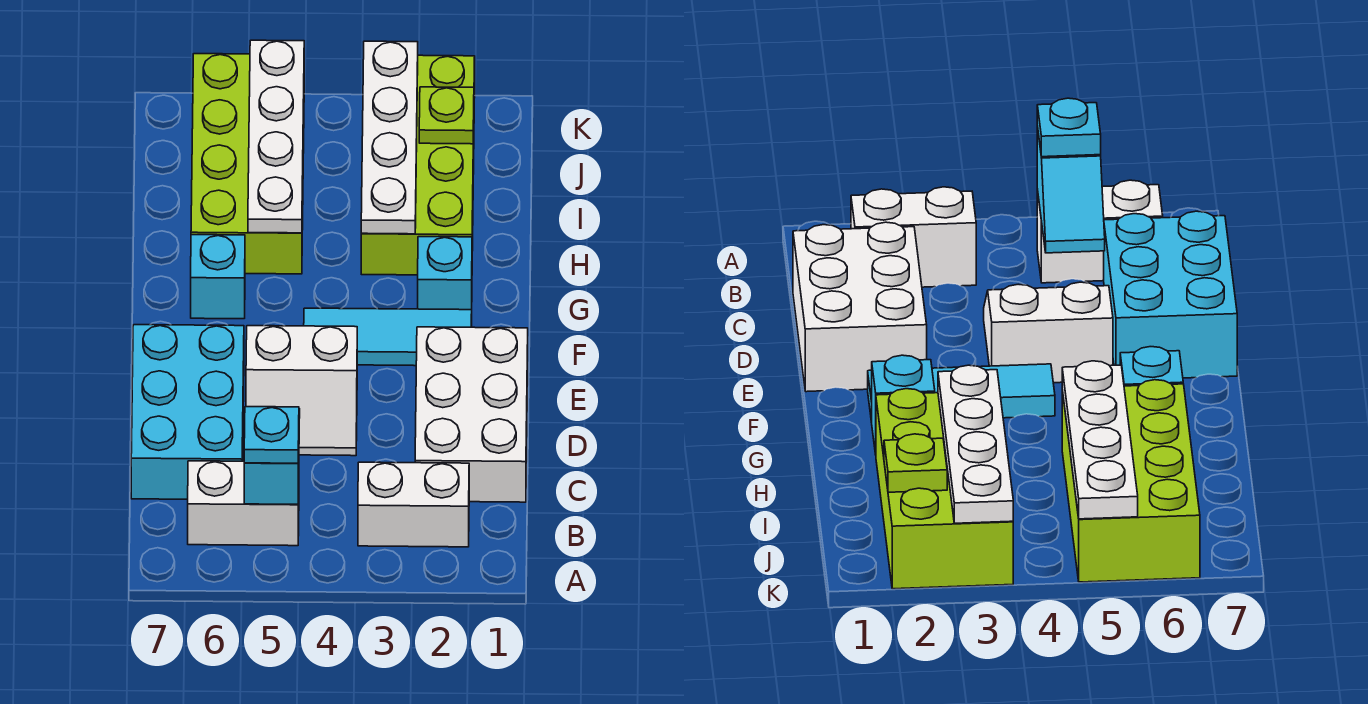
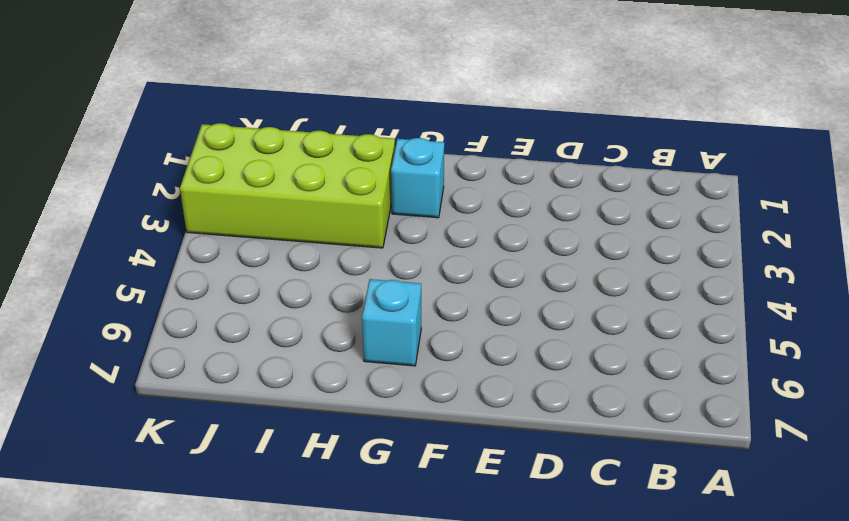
none -> white brick B2:B3 level 1
none -> white brick B5:B6 level 1
none -> white brick C1:E2 level 1

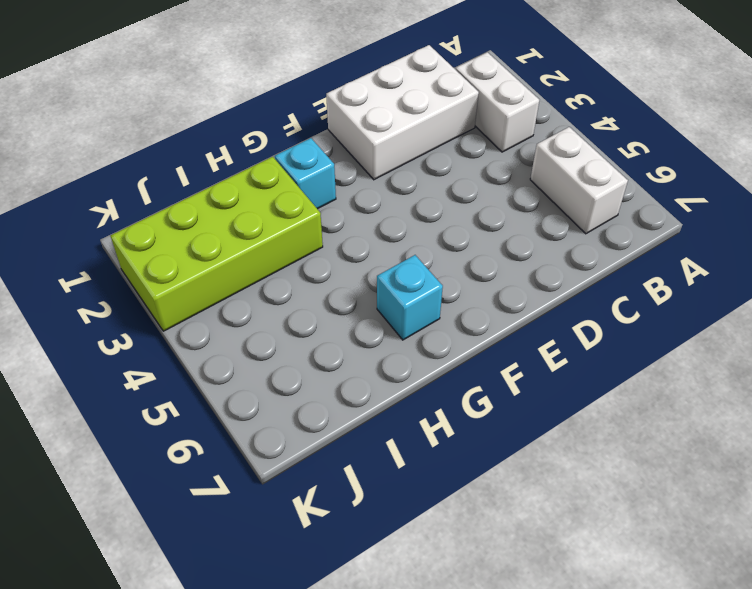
none -> cyan brick C6:E7 level 1
none -> white slope D4:E5 level 1 top E
none -> cyan tile F2:F4 level 1

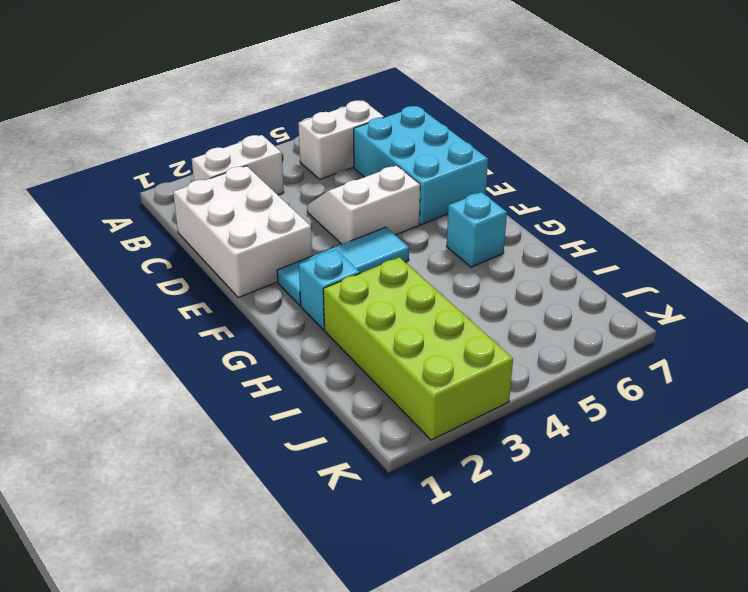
none -> lime brick H5:K6 level 1
none -> cyan slope B5:C5 level 2 top B
none -> white plate H3:K3 level 2

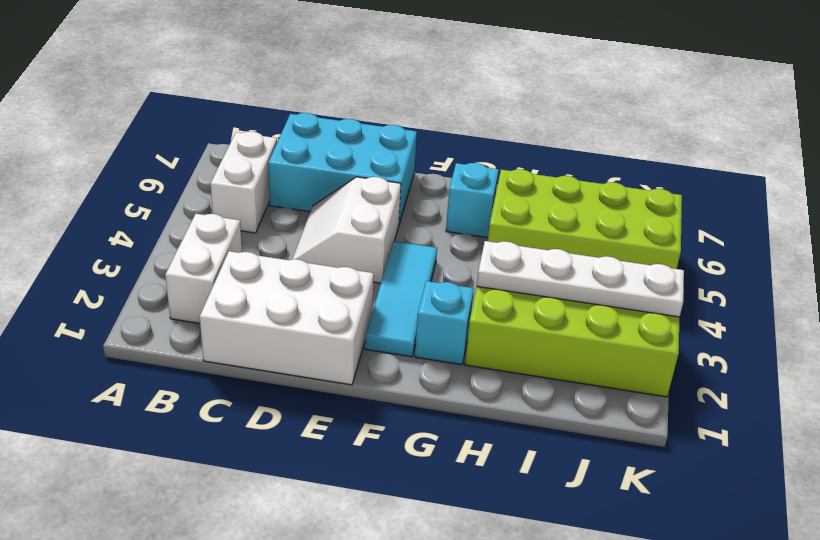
none -> cyan slope B5:C5 level 2 top B
none -> white plate H5:K5 level 2
none -> lime plate J2 level 2

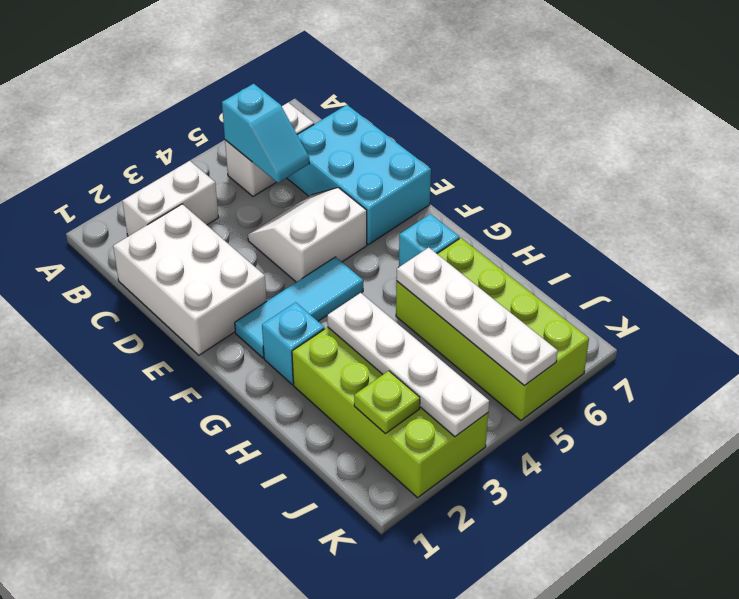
none -> cyan plate B5 level 3

